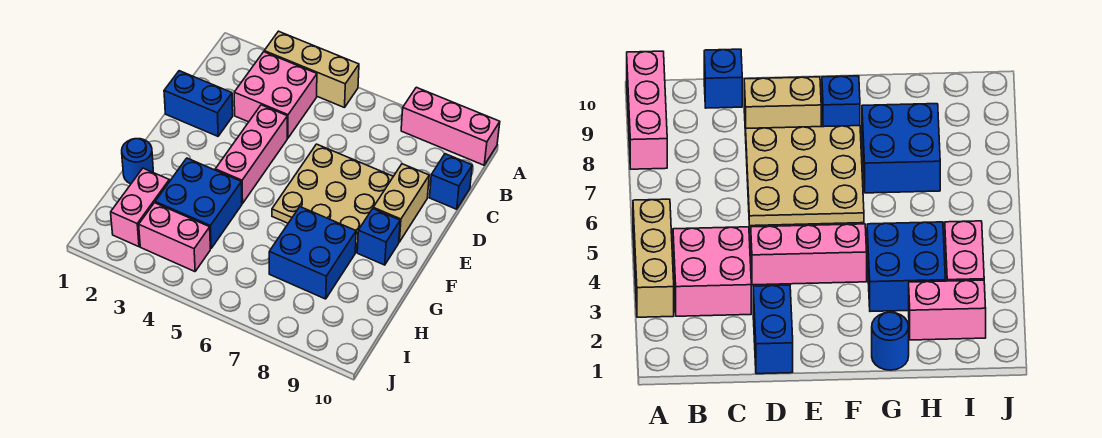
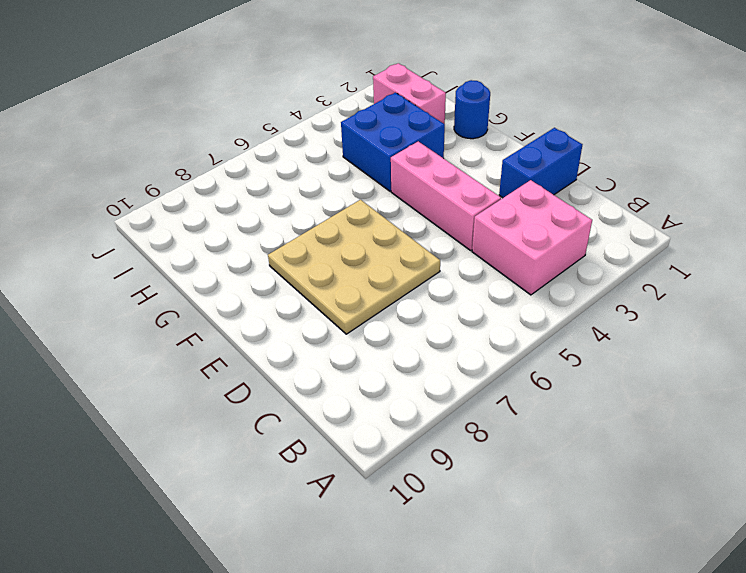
none -> tan brick A3:A5 level 1
none -> pink brick A8:A10 level 1
none -> blue brick C10 level 1

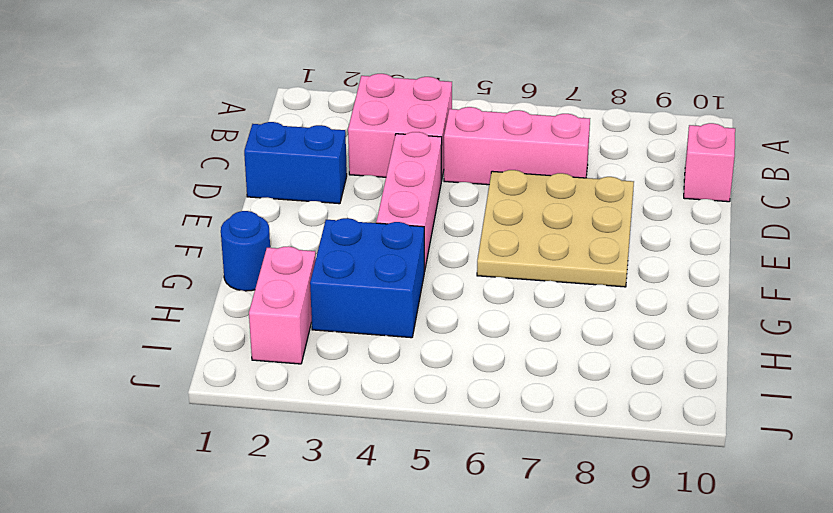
pink brick C5:C7 level 1 -> pink brick A8:A10 level 1
pink brick C10 level 1 -> blue brick C10 level 1
none -> tan brick A3:A5 level 1
none -> tan brick D9:E9 level 1
none -> blue brick F9 level 1

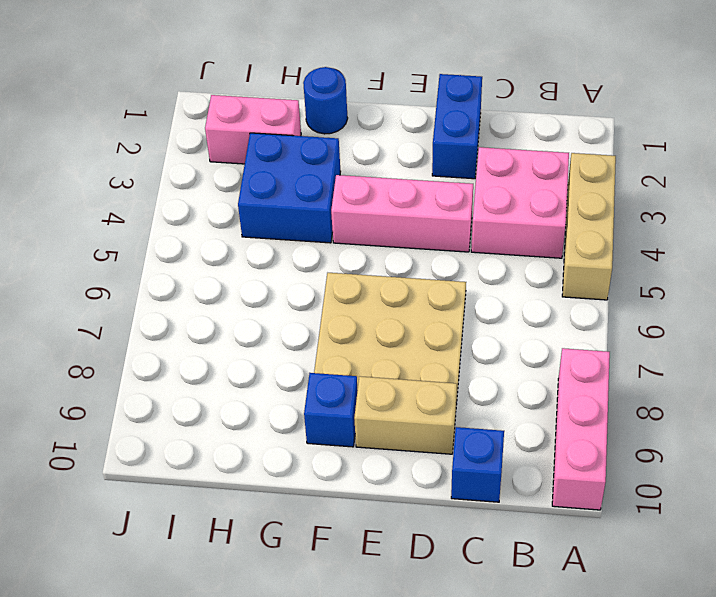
none -> blue brick G7:H8 level 1
none -> pink brick I3:I4 level 1

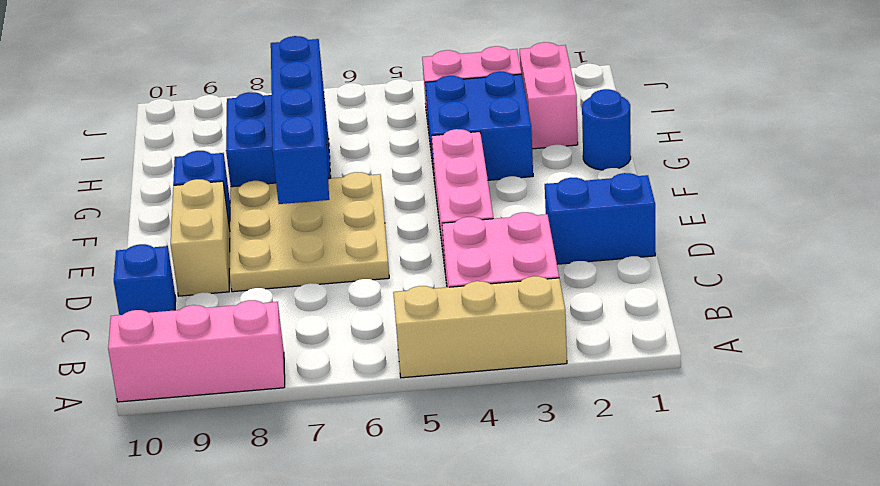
blue brick E7:H7 level 2 -> none

